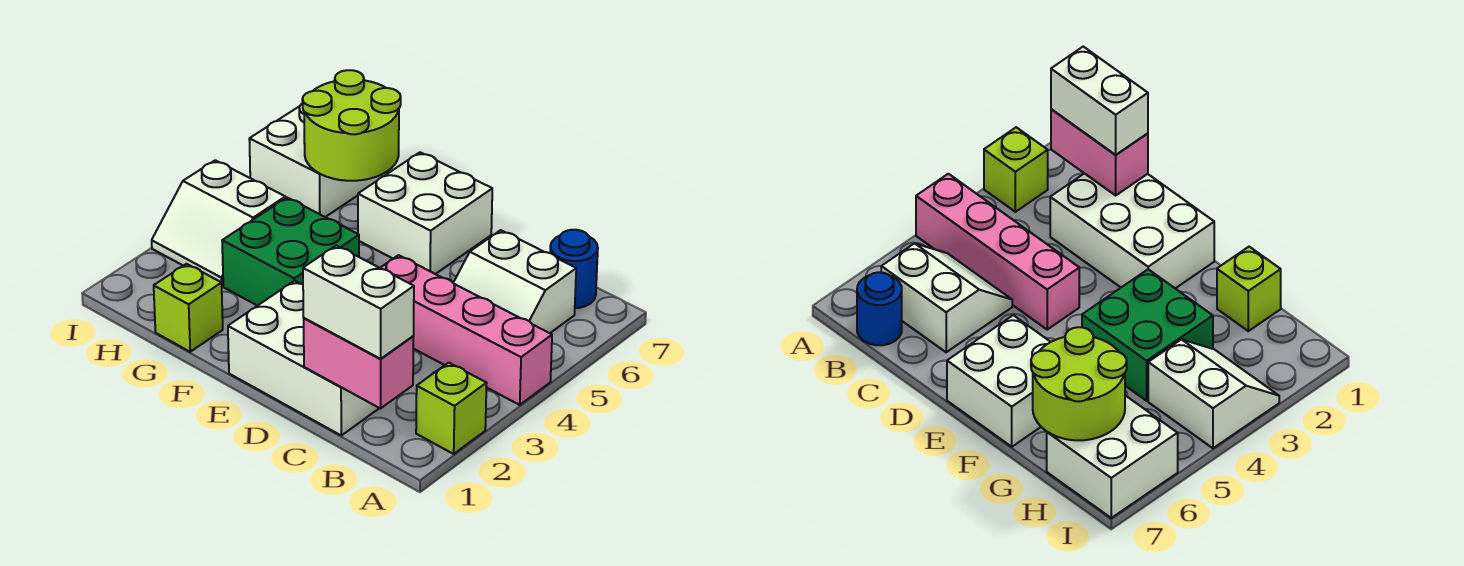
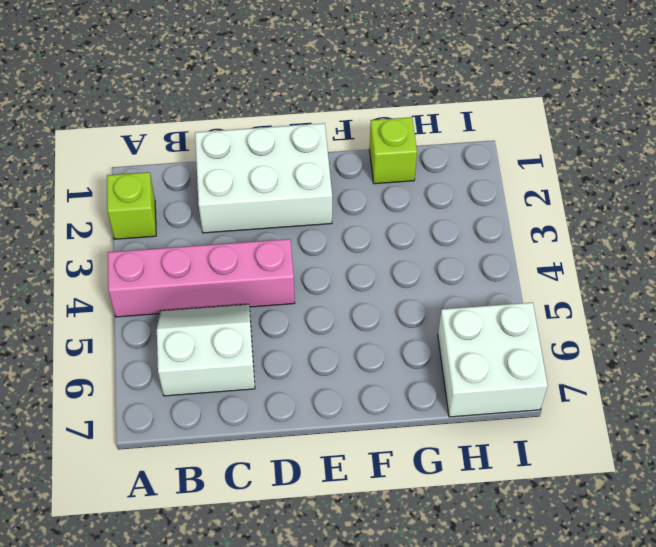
none -> blue round brick B7 level 1
none -> white brick E6:F7 level 1
none -> green brick F3:G4 level 1

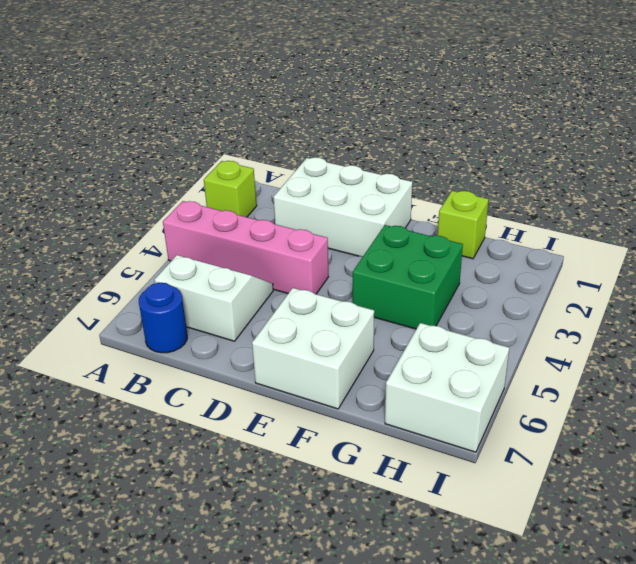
none -> white slope H3:I4 level 1 top 4
none -> pink brick B1:C1 level 2
none -> lime round brick G6:H7 level 2

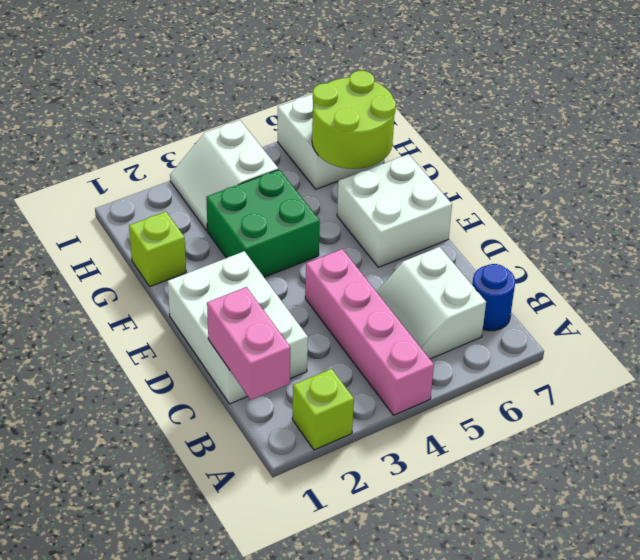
none -> white brick B1:C1 level 3

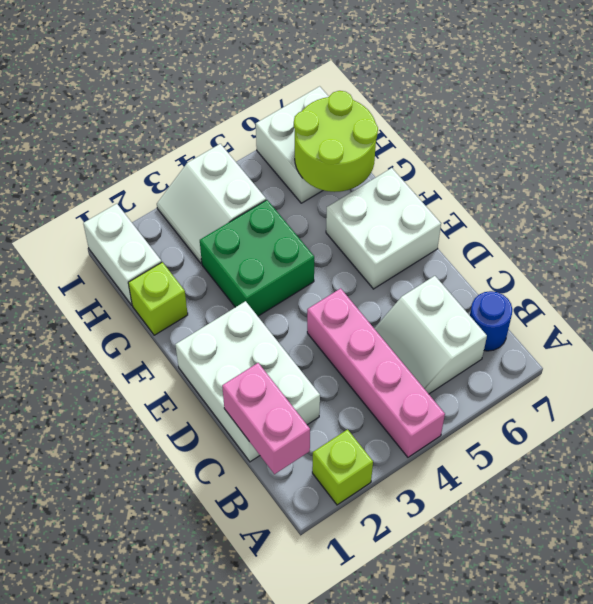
white brick H1:I1 level 1 -> white brick B1:C1 level 3

